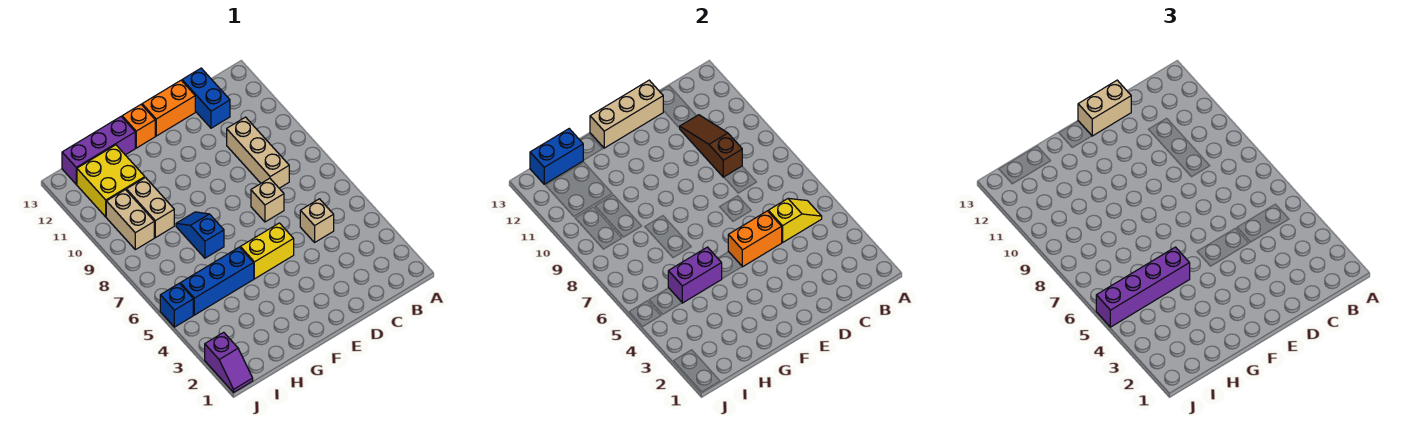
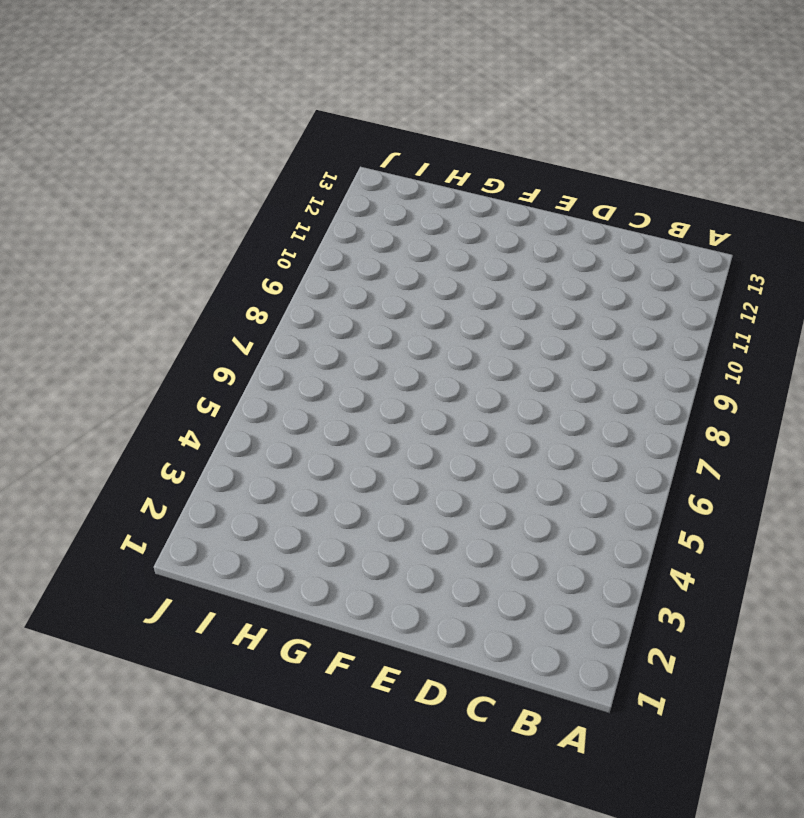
none -> tan brick C5 level 1
none -> tan brick C8:C10 level 1
none -> blue brick C12:C13 level 1

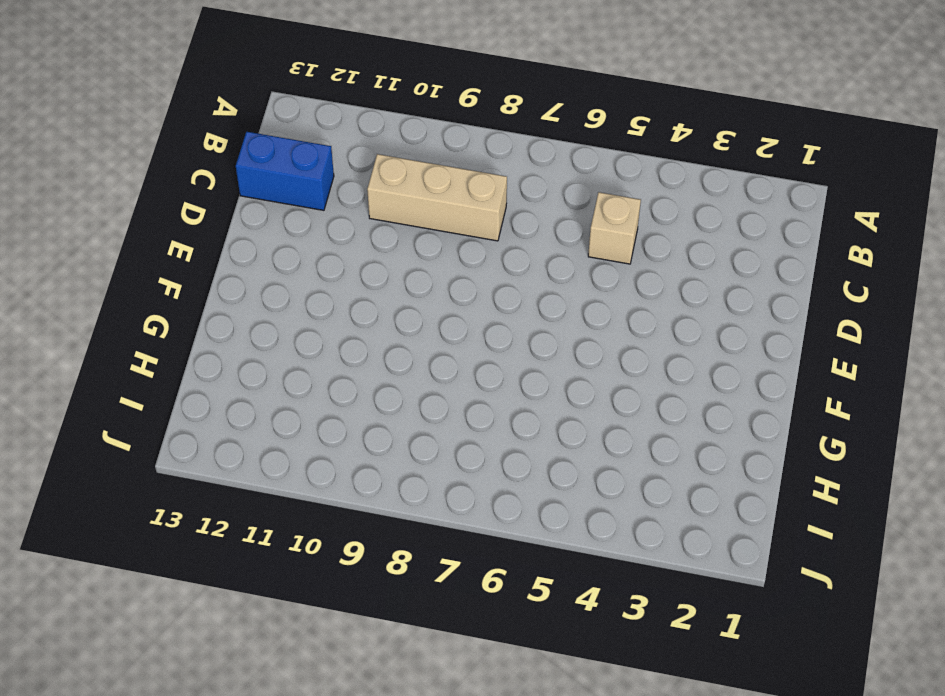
none -> tan brick D7 level 1
none -> orange brick D13:E13 level 1
none -> yellow brick E5:F5 level 1

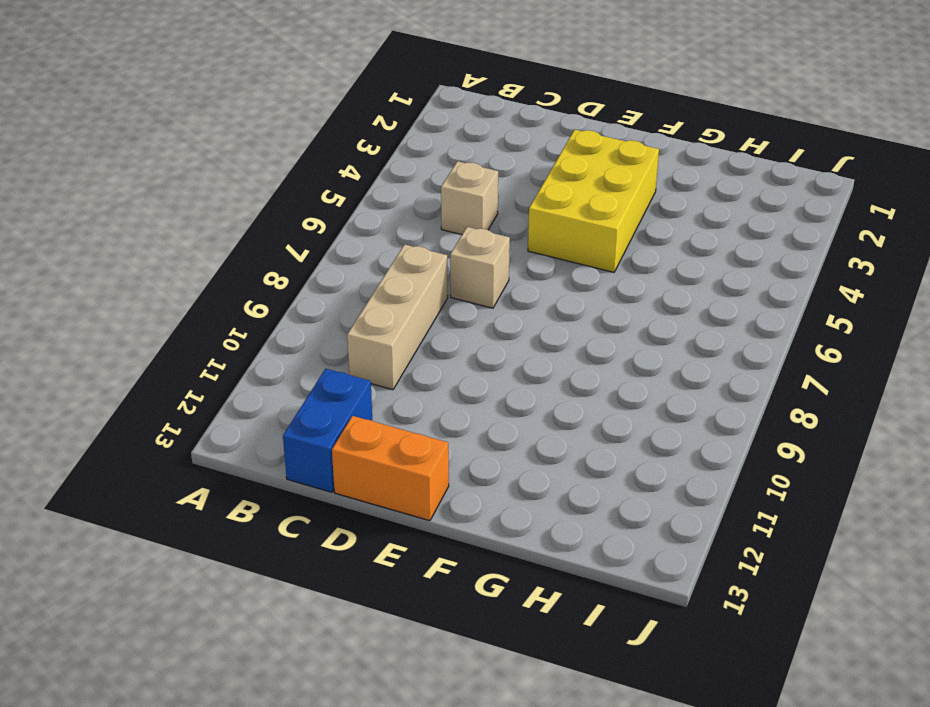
yellow brick E3:F5 level 1 -> yellow brick E5:F5 level 1
none -> orange brick F13 level 1
none -> blue brick G5:I5 level 1
none -> blue slope G7:G8 level 1 top 7

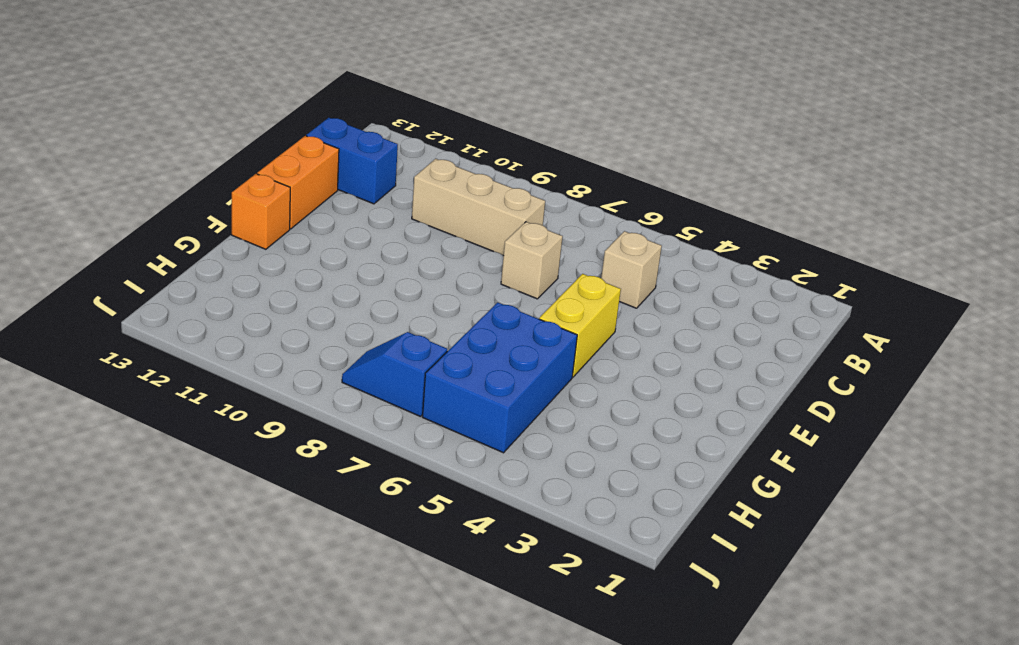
blue brick G5:I6 level 1 -> blue brick G5:I5 level 1
blue slope I7:I8 level 1 top 7 -> blue slope G7:G8 level 1 top 7
none -> purple brick G13:I13 level 1
none -> tan brick H9:H10 level 1
none -> yellow brick H11:I12 level 1

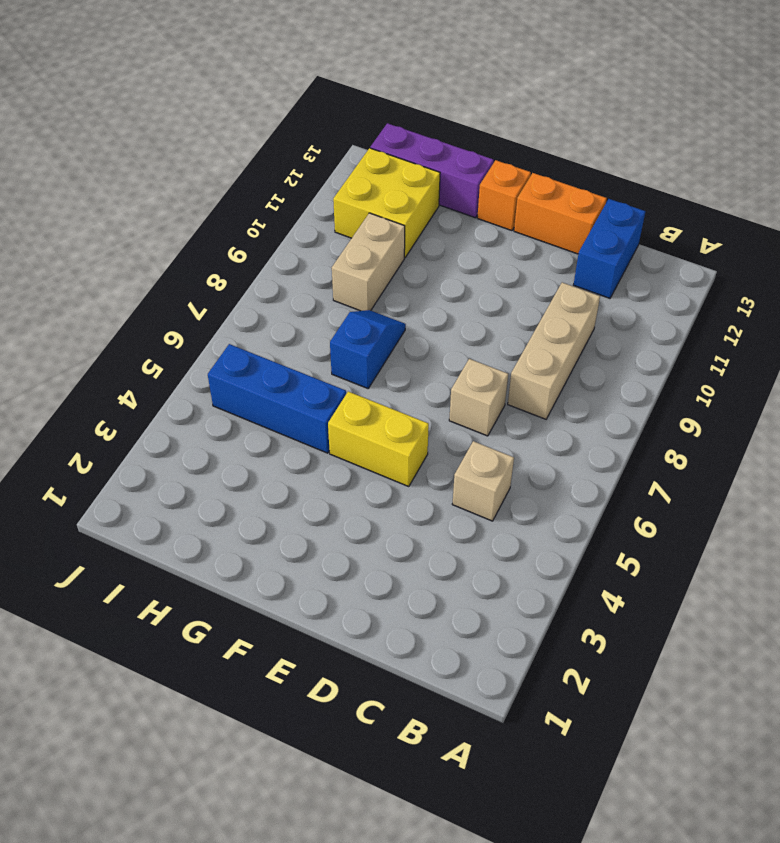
none -> tan brick I9:I10 level 1
none -> purple slope J1:J2 level 1 top 2
none -> blue brick J5 level 1

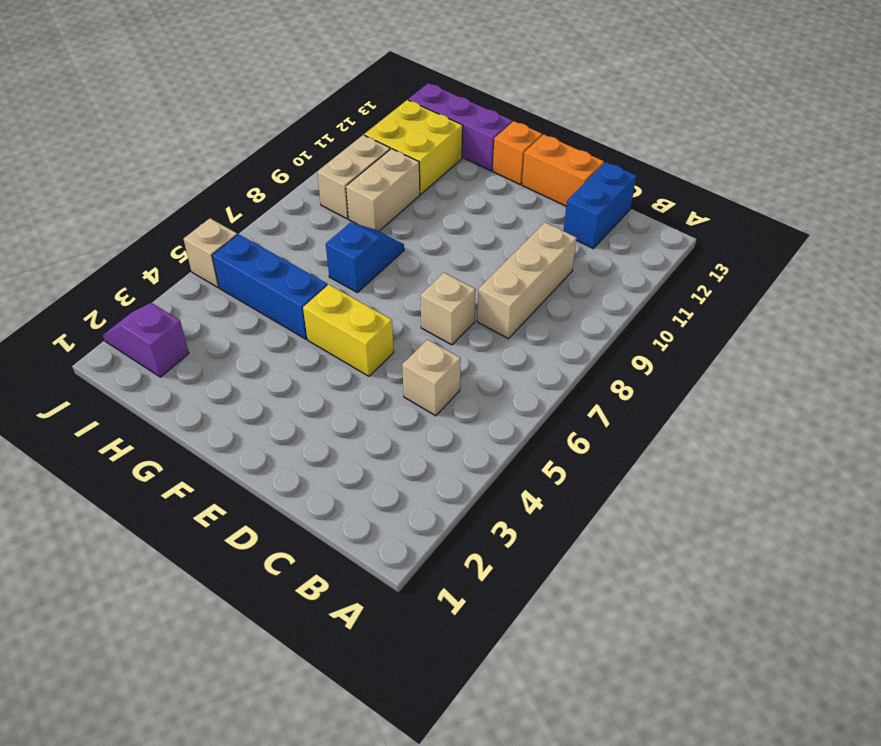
purple slope I2:J2 level 1 top I -> purple slope J1:J2 level 1 top 2
tan brick J5 level 1 -> blue brick J5 level 1
none -> yellow slope B5:C5 level 2 top C
none -> brown slope C9:C11 level 2 top 9
none -> orange brick D5:E5 level 2

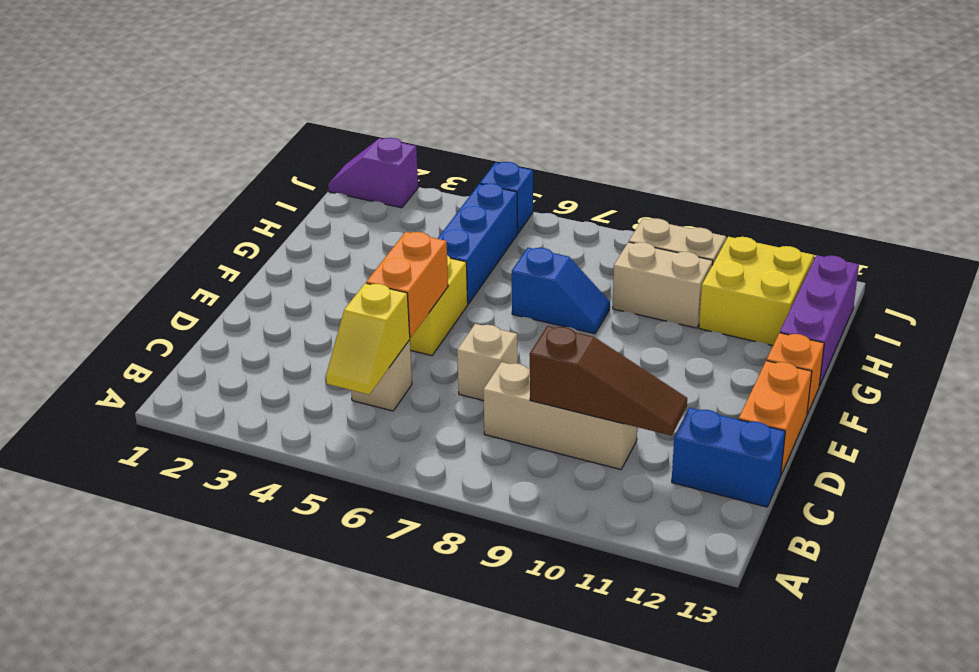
none -> tan brick D13:F13 level 2
none -> purple brick G5:H5 level 2
none -> blue brick H13:I13 level 2

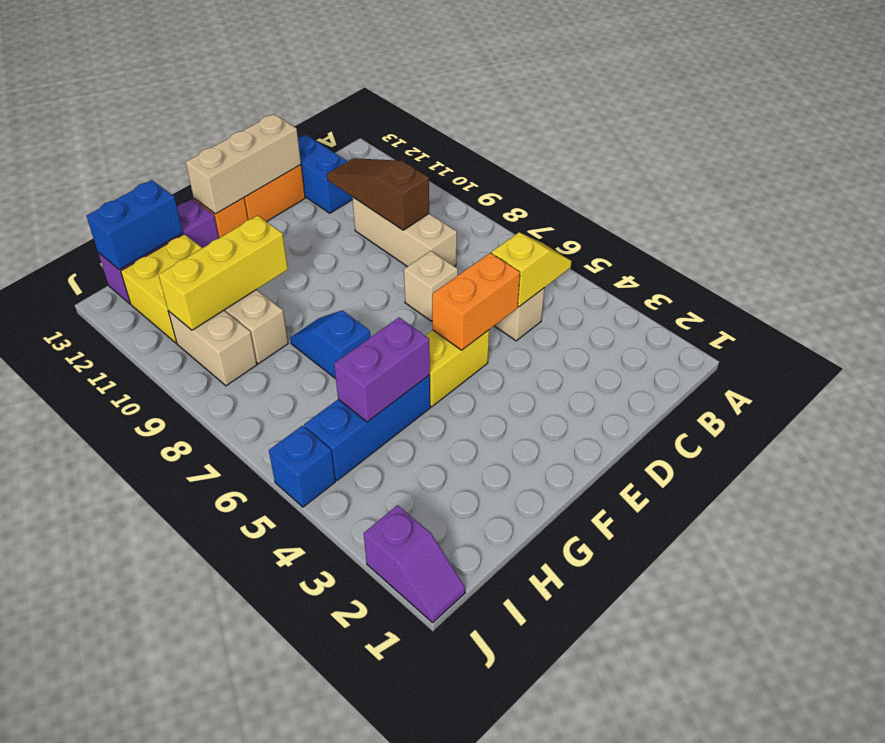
yellow brick G10:I10 level 2 -> none
none -> tan brick D13:E13 level 3
none -> purple brick G5:J5 level 3

